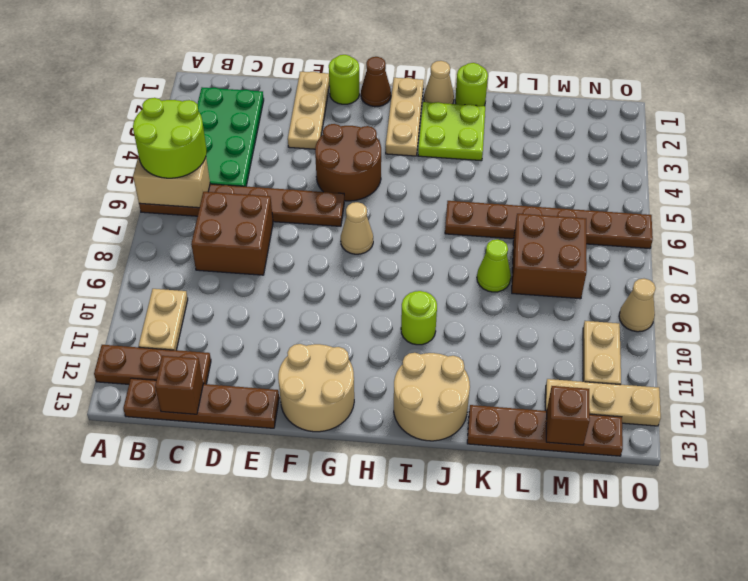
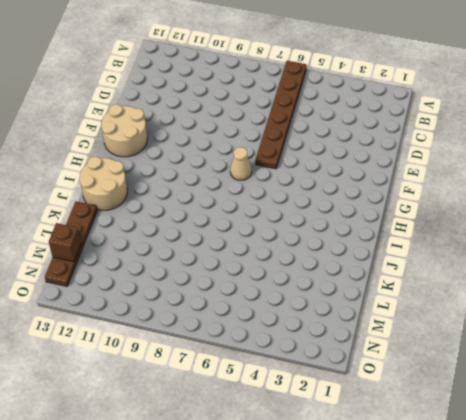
none -> brown plate A12:C12 level 1
none -> green plate B2:C5 level 1
none -> tan plate B10:B11 level 1

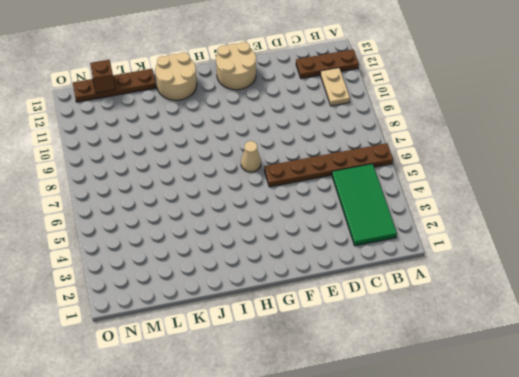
green tile B2:C5 level 1 -> green plate B2:C5 level 1
none -> brown plate B13:E13 level 1
none -> brown brick C7:D8 level 1
none -> tan plate E1:E3 level 1

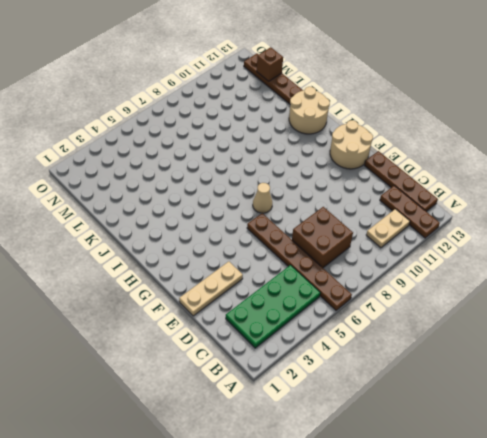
none -> lime round brick F1 level 1
none -> brown round brick F4:G5 level 1
none -> brown cone G1 level 1

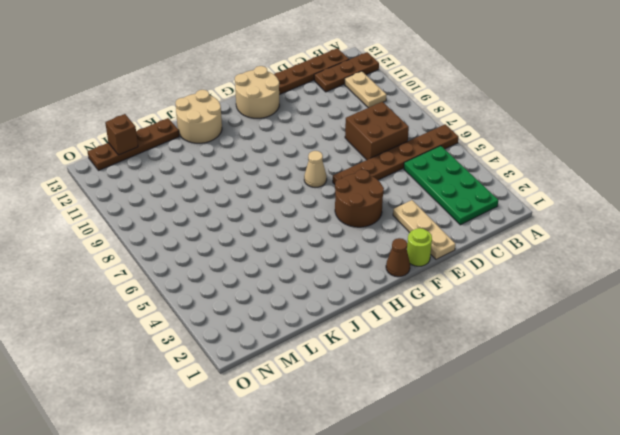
none -> tan plate H1:H3 level 1
none -> tan cone I1 level 1
none -> lime plate I2:J3 level 1

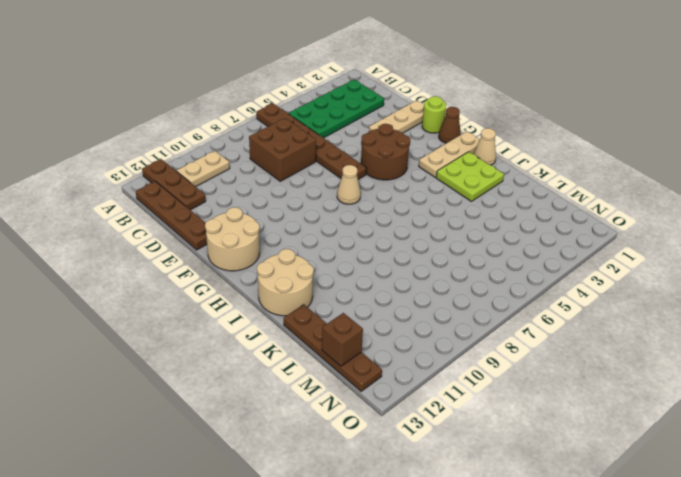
none -> lime round brick I10 level 1
none -> lime round brick J1 level 1
none -> brown plate J6:O6 level 1

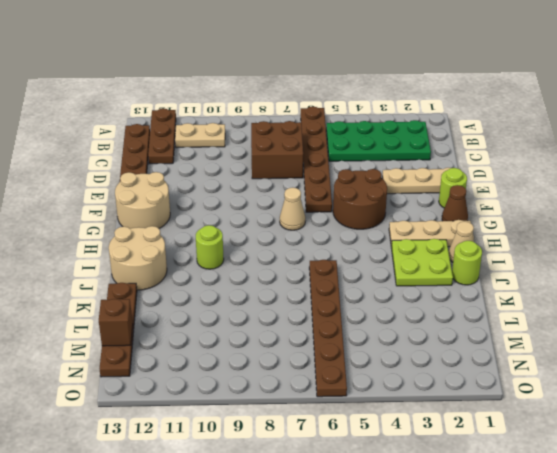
none -> lime cone K8 level 1
none -> brown brick L7:M8 level 1
none -> tan plate M12:O12 level 1

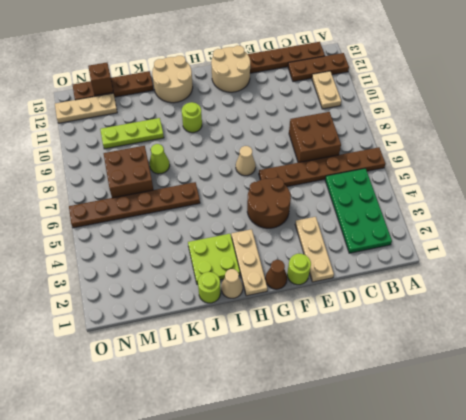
lime plate K10:M10 level 1 -> none
none -> tan plate N10:N11 level 1
none -> tan cone O9 level 1
none -> tan brick A6:B6 level 2

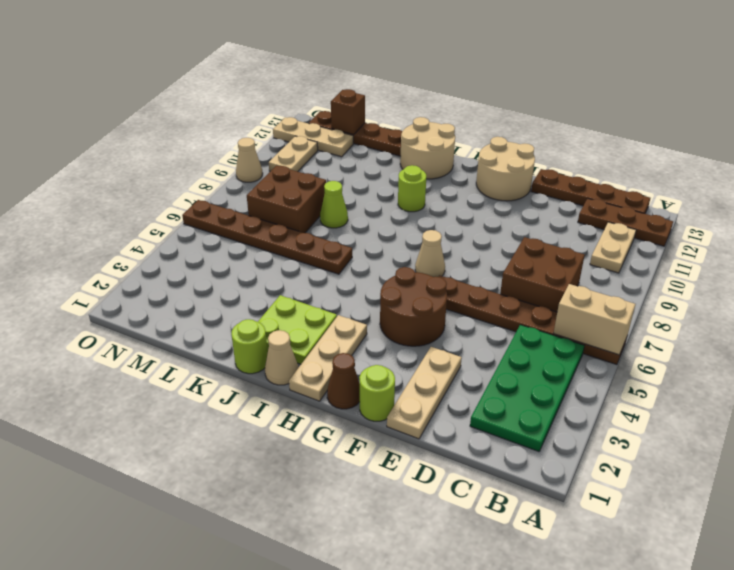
none -> brown brick C13 level 2
none -> lime round brick A5:B6 level 3

